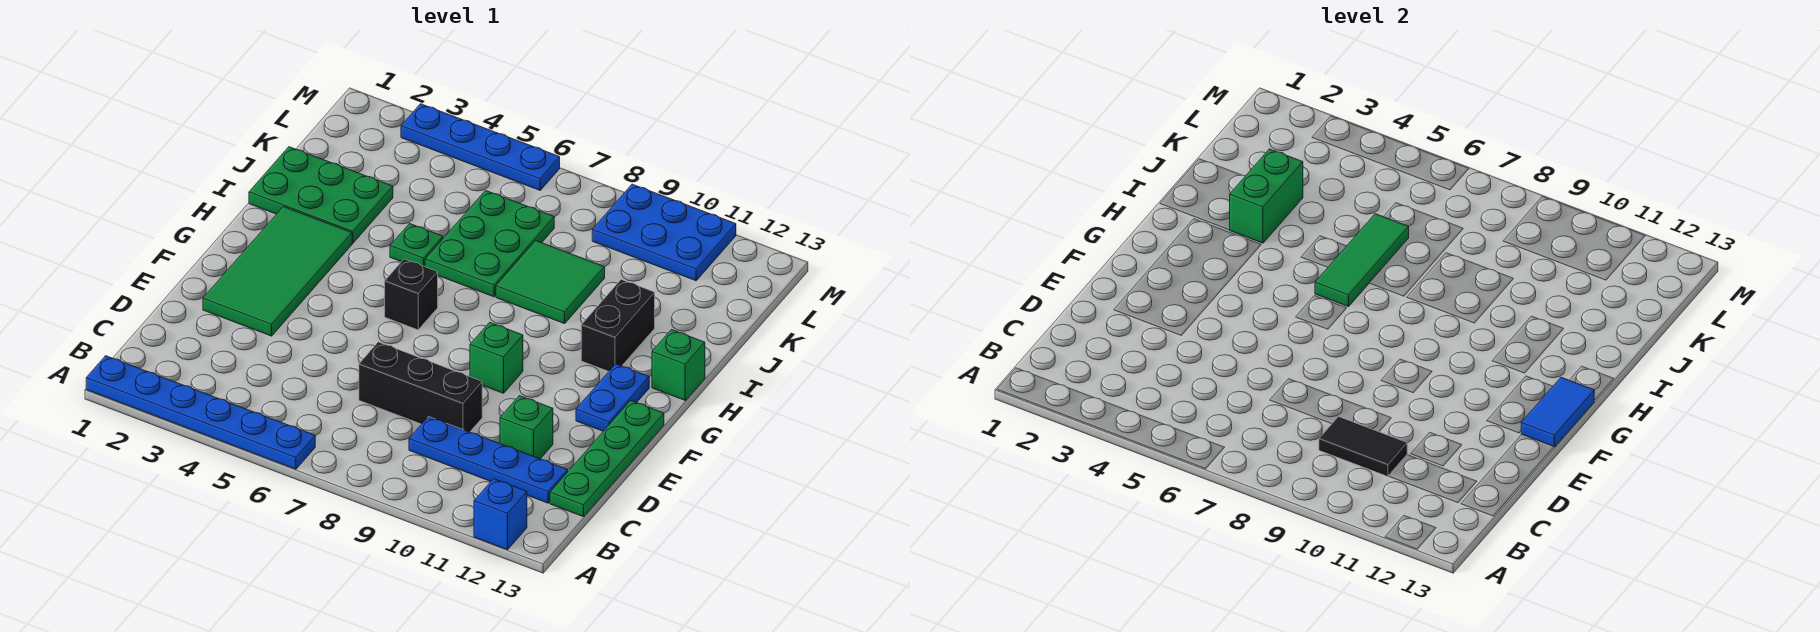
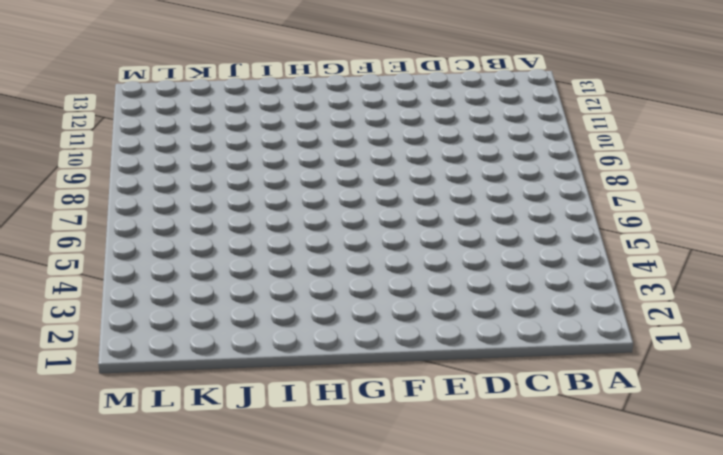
none -> blue plate A1:A6 level 1
none -> blue brick A12 level 1
none -> blue plate C9:C12 level 1

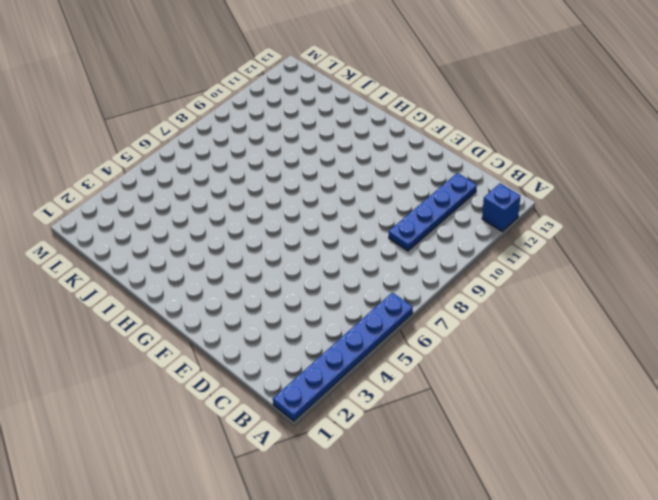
none -> green plate C13:F13 level 1
none -> black brick D7:D9 level 1
none -> green brick D11 level 1

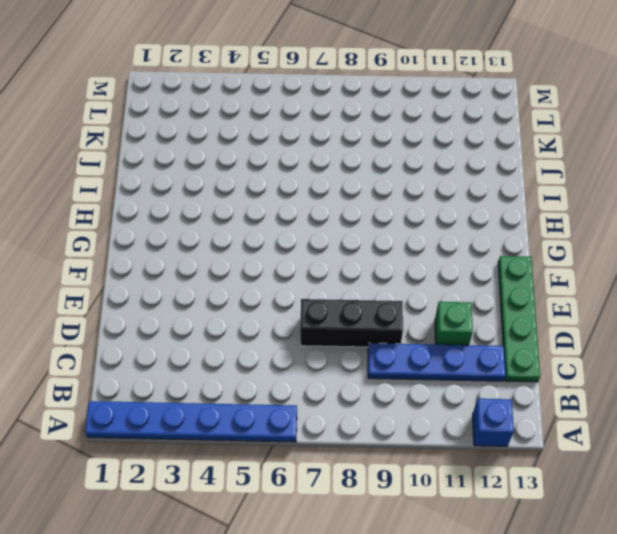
none -> green tile E2:H3 level 1
none -> green brick F9 level 1
none -> blue plate F12:G12 level 1

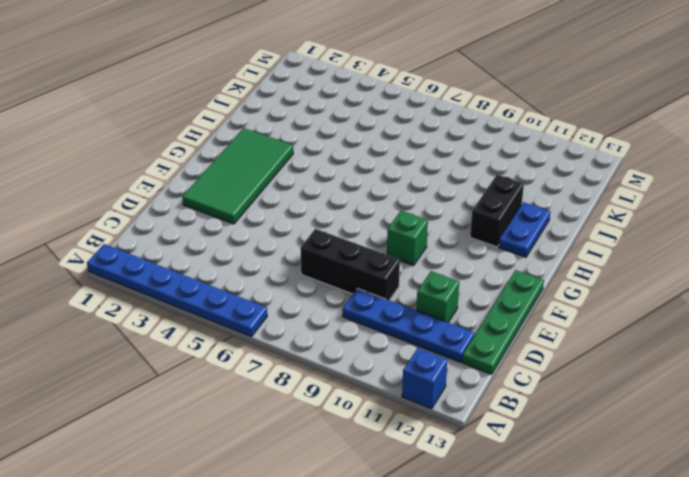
blue plate H12:I12 level 1 -> blue plate F12:G12 level 1
none -> black brick G6 level 1
none -> green brick H13 level 1
none -> green plate I1:J3 level 1

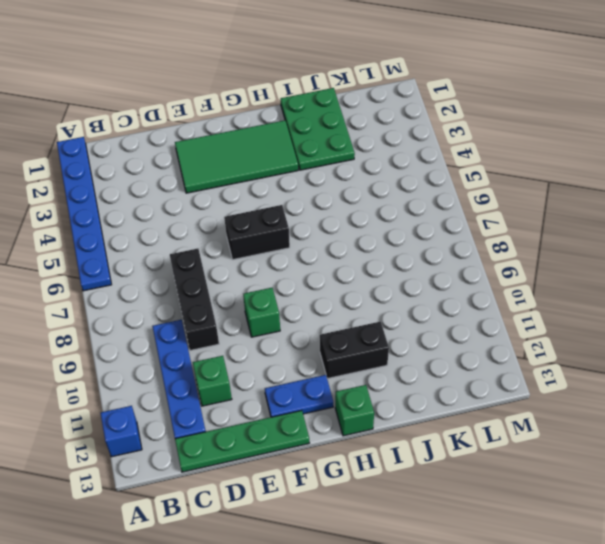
black brick F6:G6 level 1 -> black brick G6 level 1
none -> green plate I5 level 1
none -> green plate I6:K7 level 1
none -> green tile I8:J9 level 1

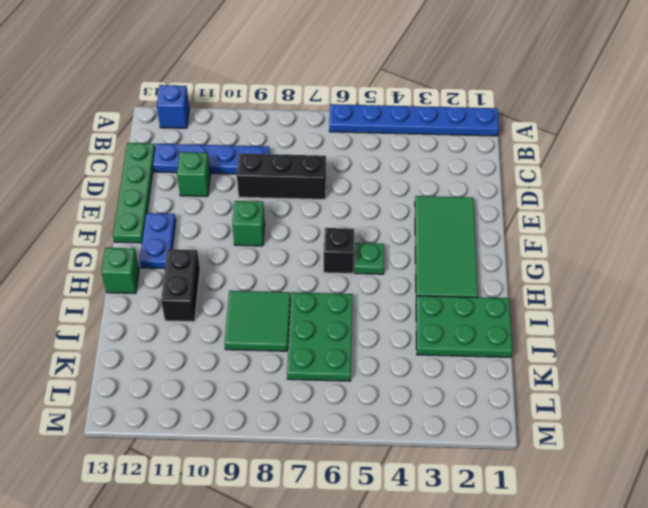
green plate G5 level 1 -> green plate I5 level 1
none -> blue plate L9:M11 level 1
none -> blue plate M3:M6 level 1
none -> black tile C9:C10 level 2

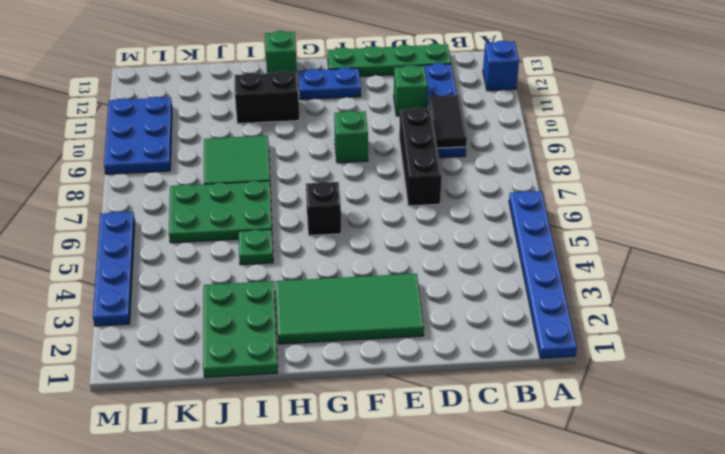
none -> blue tile F13:G13 level 2
none -> green tile H6:J6 level 2
none -> green brick I3:J3 level 2

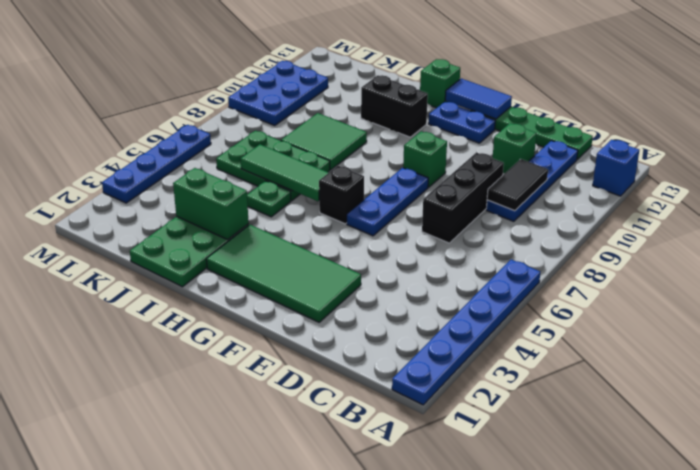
blue plate F6:F8 level 1 -> none

